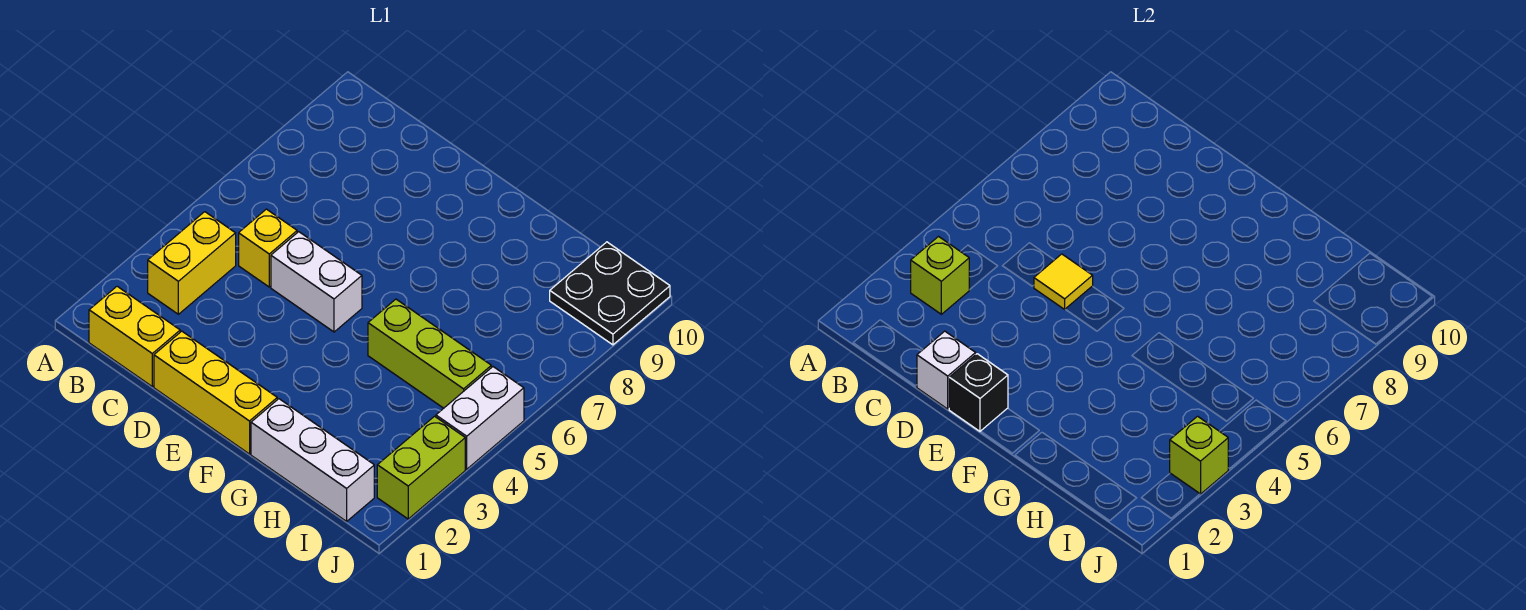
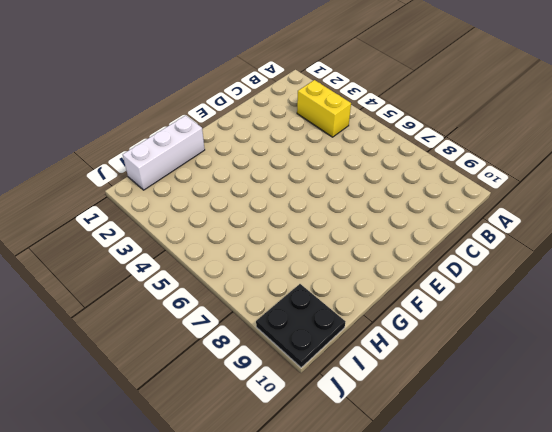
none -> yellow brick B1:C1 level 1
none -> yellow brick C5 level 1
none -> yellow brick D1:F1 level 1

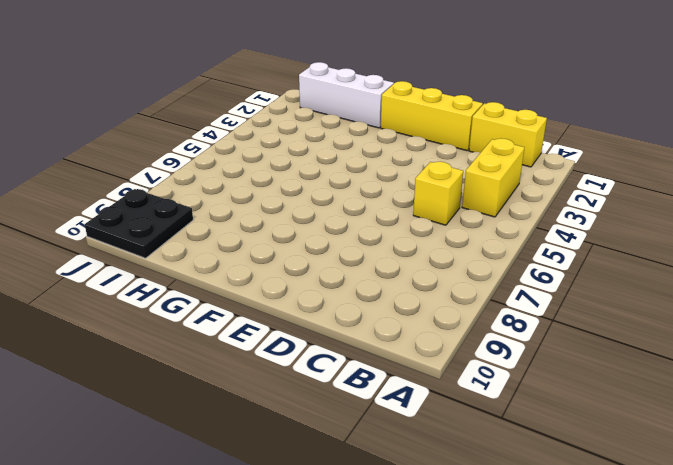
none -> white brick D5:E5 level 1
none -> lime brick G5:I5 level 1
none -> lime brick J2:J3 level 1

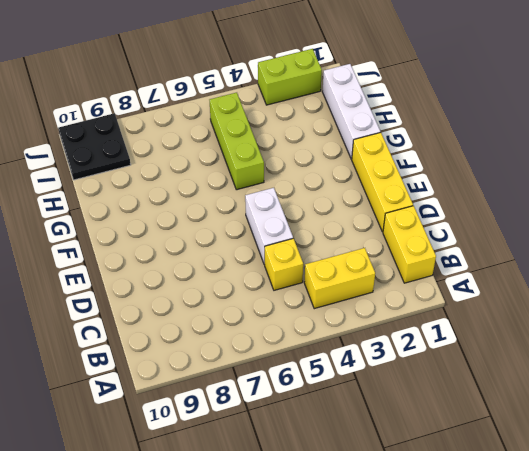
none -> white brick J4:J5 level 1
none -> lime brick B3 level 2
none -> white brick D1 level 2

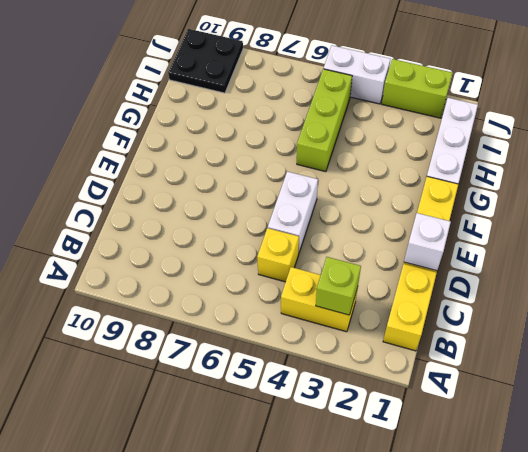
none -> yellow tile D5 level 2
none -> black brick E1 level 2
none -> lime brick J3 level 2

